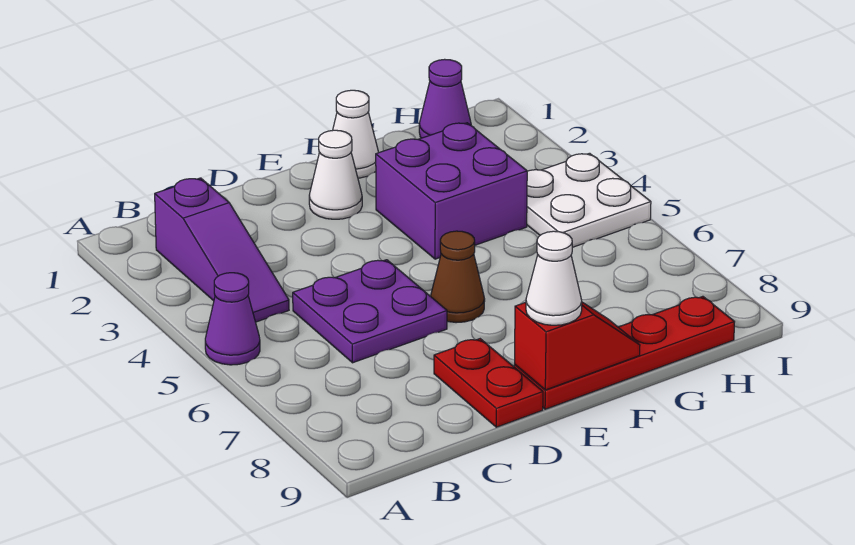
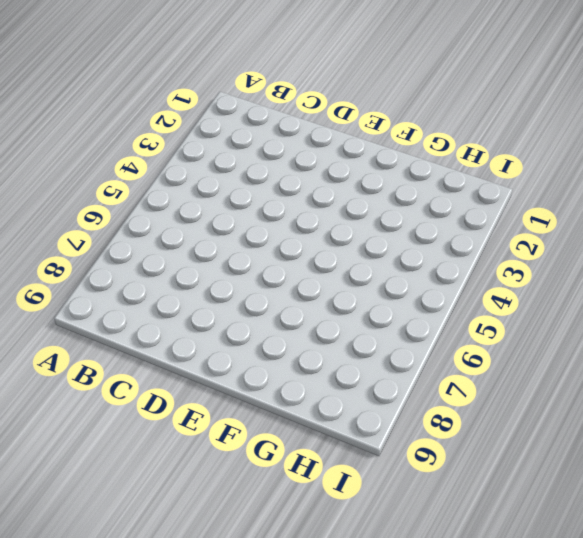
none -> purple cone A5 level 1
none -> purple slope B2:B4 level 1 top 2
none -> purple plate C5:D6 level 1

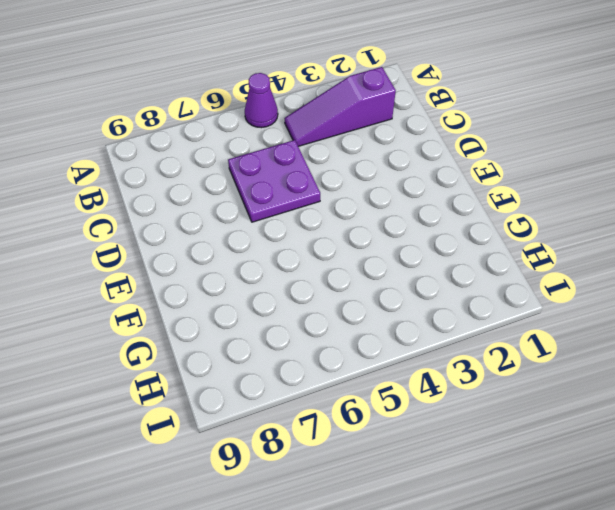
none -> red plate D8:D9 level 1
none -> white cone E2 level 1
none -> brown cone E6 level 1

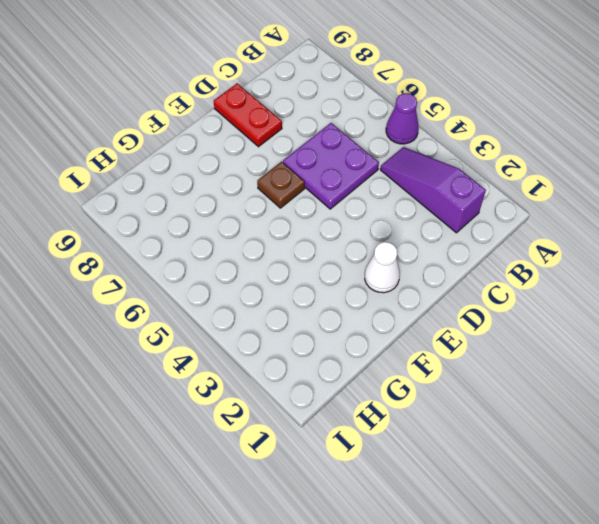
brown plate E6 level 1 -> brown cone E6 level 1
none -> red plate E9:H9 level 1
none -> white cone F1 level 1
none -> purple brick F3:G4 level 1

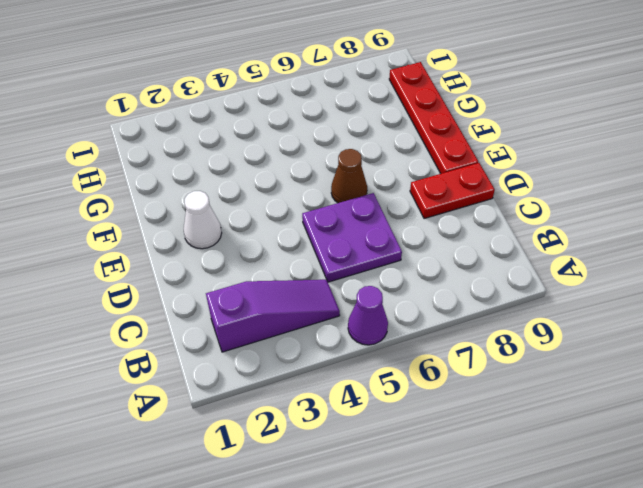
none -> white cone F1 level 1
none -> purple brick F3:G4 level 1
none -> purple cone H1 level 1

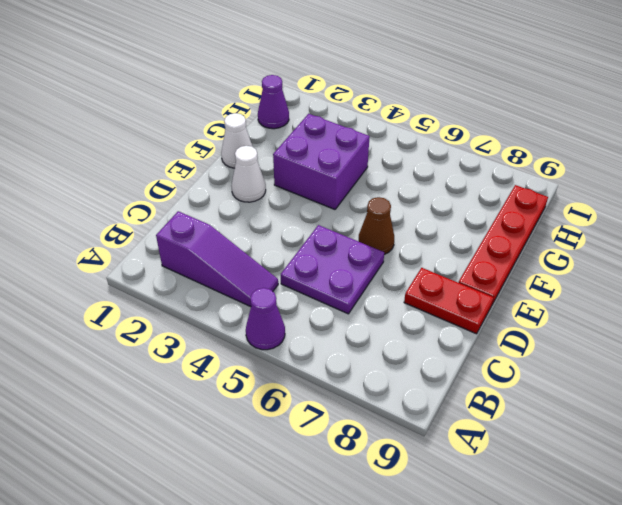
none -> white plate H4:I5 level 1
none -> red slope E9:F9 level 2 top E
none -> white cone E9 level 3

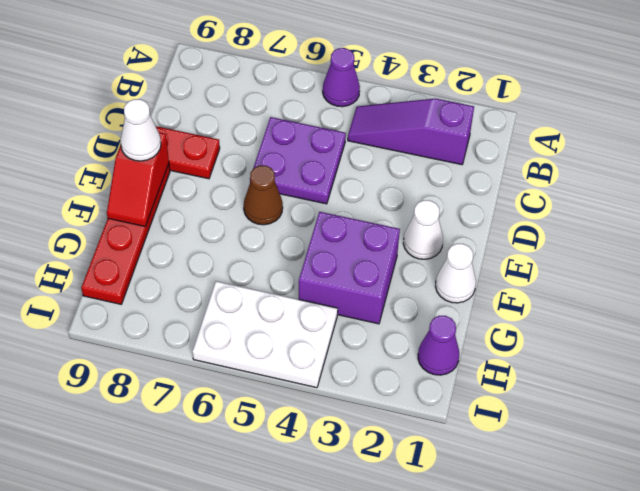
white plate H4:I6 level 1 -> white plate H4:I5 level 1

